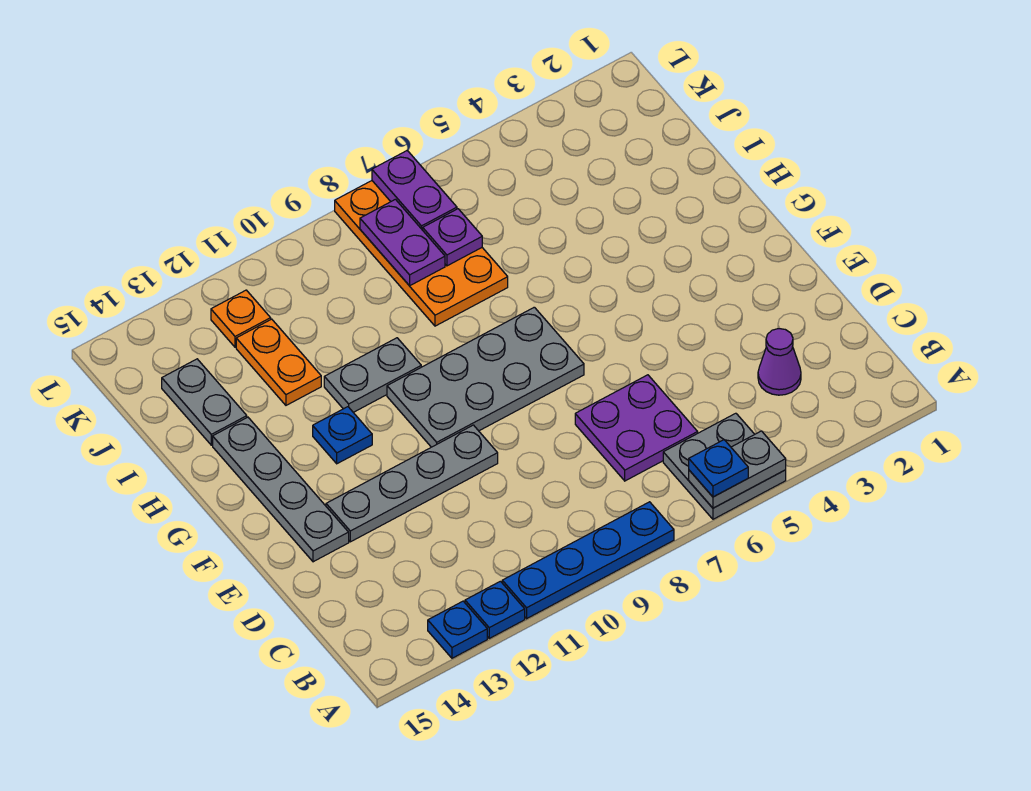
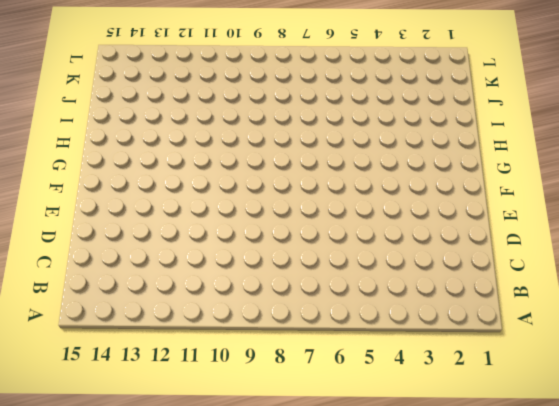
none -> grey plate A5:B6 level 1
none -> blue plate A8:A11 level 1
none -> blue plate A12 level 1

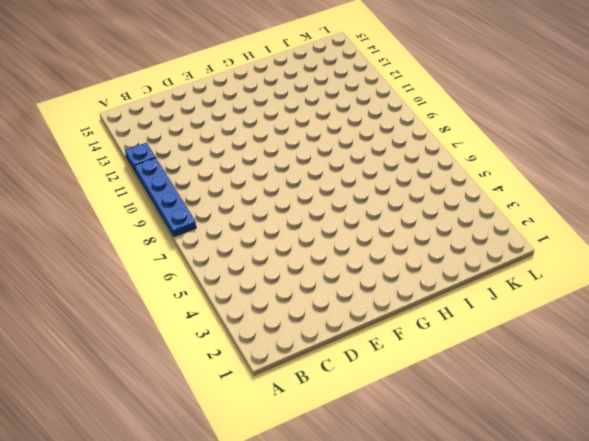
none -> grey plate A5:B6 level 1
none -> blue plate A13 level 1
none -> purple cone C3 level 1

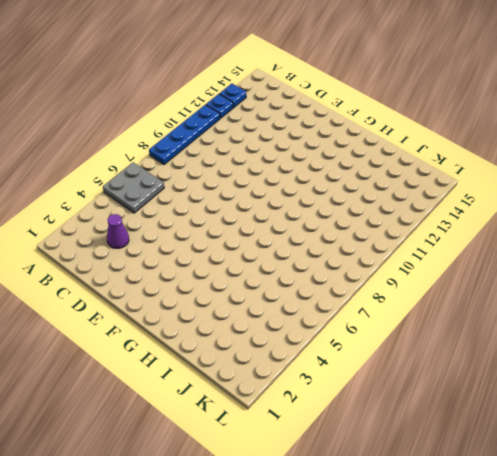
none -> purple plate C6:D7 level 1
none -> grey plate E10:E13 level 1
none -> grey plate E14:H14 level 1

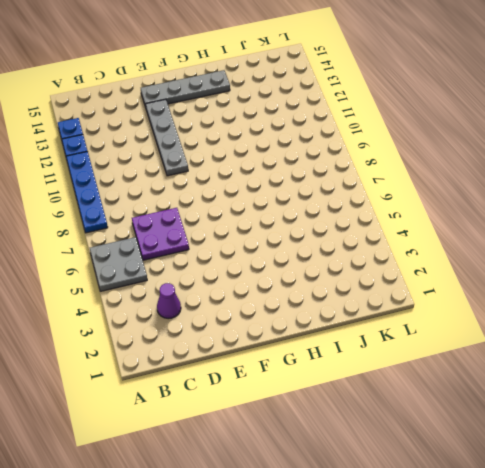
none -> grey plate F7:G10 level 1
none -> blue plate G12 level 1
none -> grey plate H10:H11 level 1

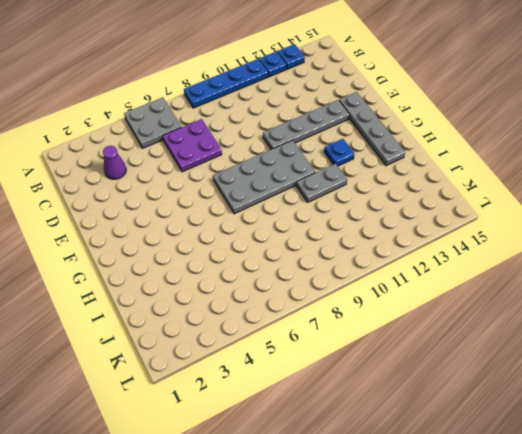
none -> orange plate I7:L8 level 1
none -> orange plate I12:J12 level 1
none -> grey plate I14:J14 level 1

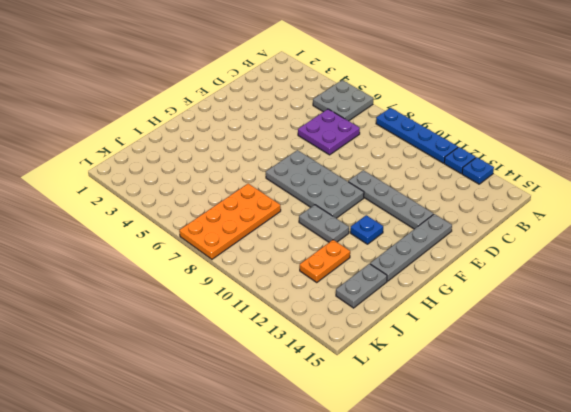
none -> purple cone C3 level 1
none -> orange plate K12 level 1
none -> grey plate A5:A6 level 2

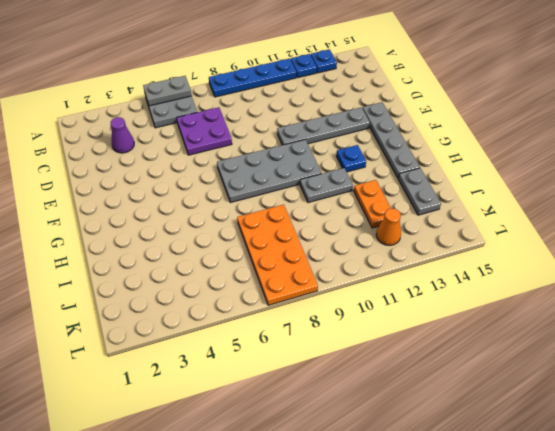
orange cone K12 level 1 -> orange plate K12 level 1
none -> purple plate J7 level 2
none -> purple plate J8:K8 level 2
none -> purple plate K7:L7 level 2

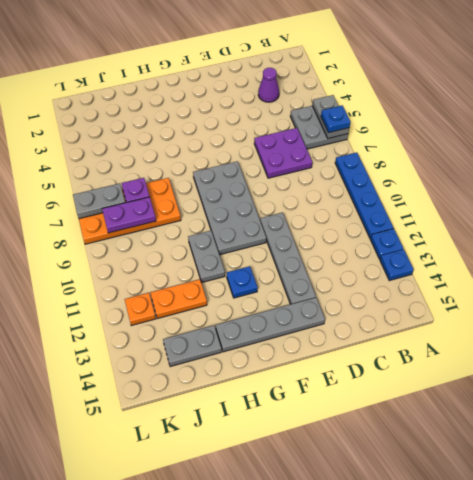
grey plate K7:L7 level 2 -> purple plate K7:L7 level 2

